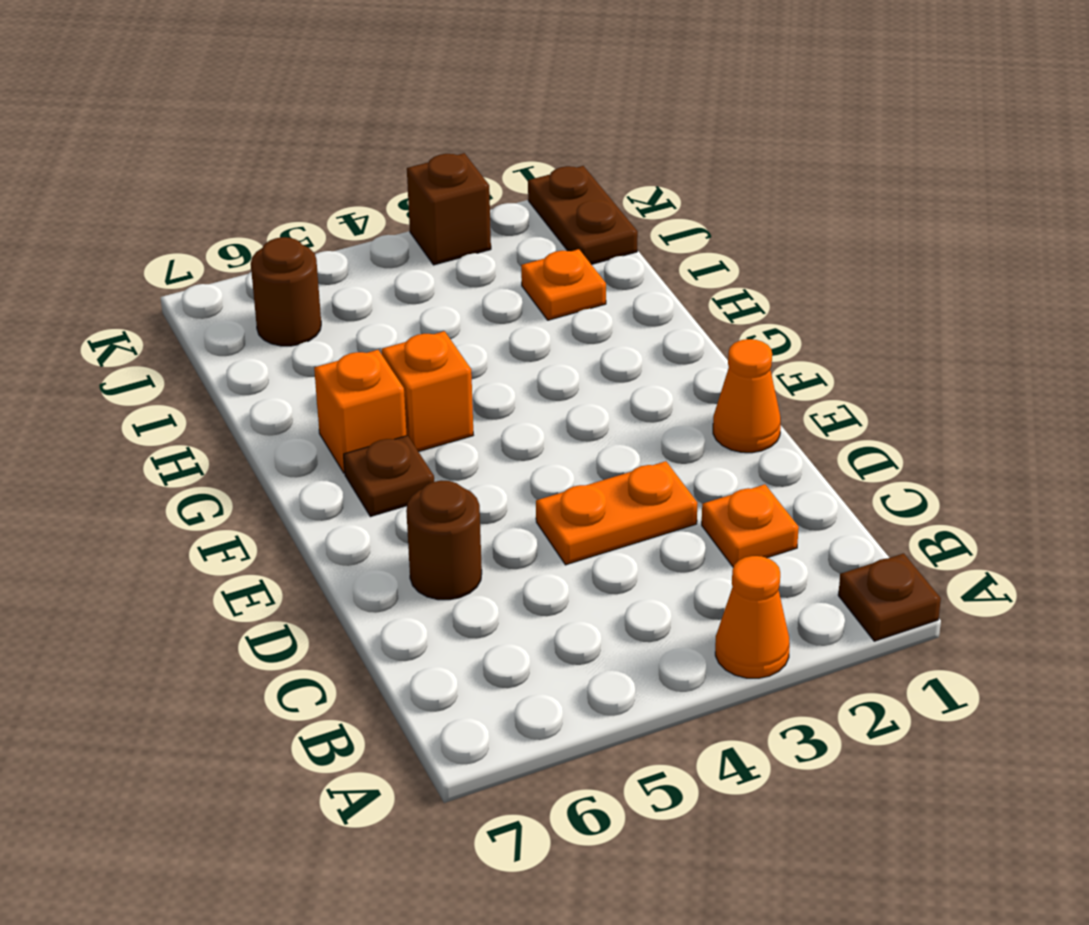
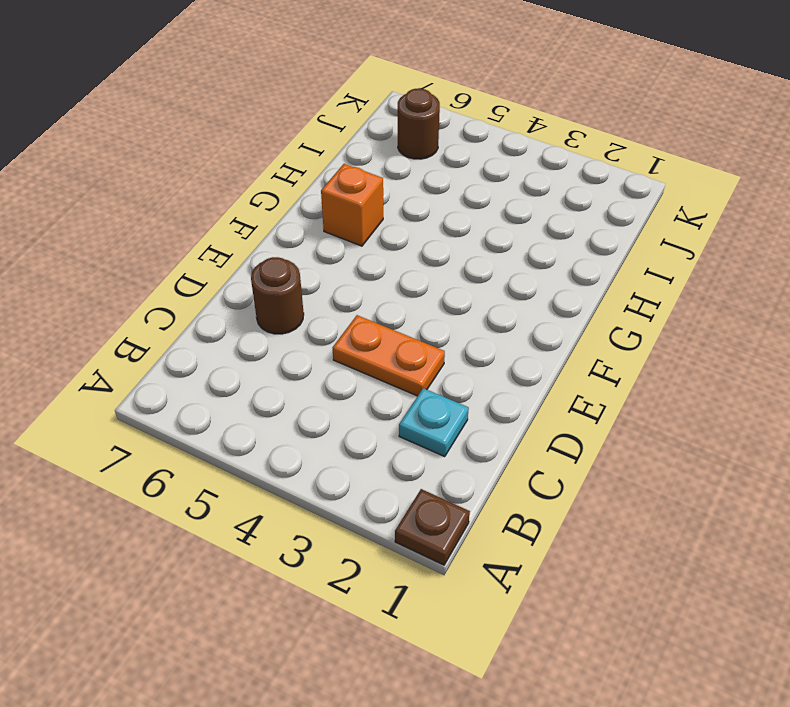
cyan plate C2 level 1 -> orange plate C2 level 1
none -> orange cone A3 level 1
none -> orange cone E1 level 1
none -> brown plate F6 level 1

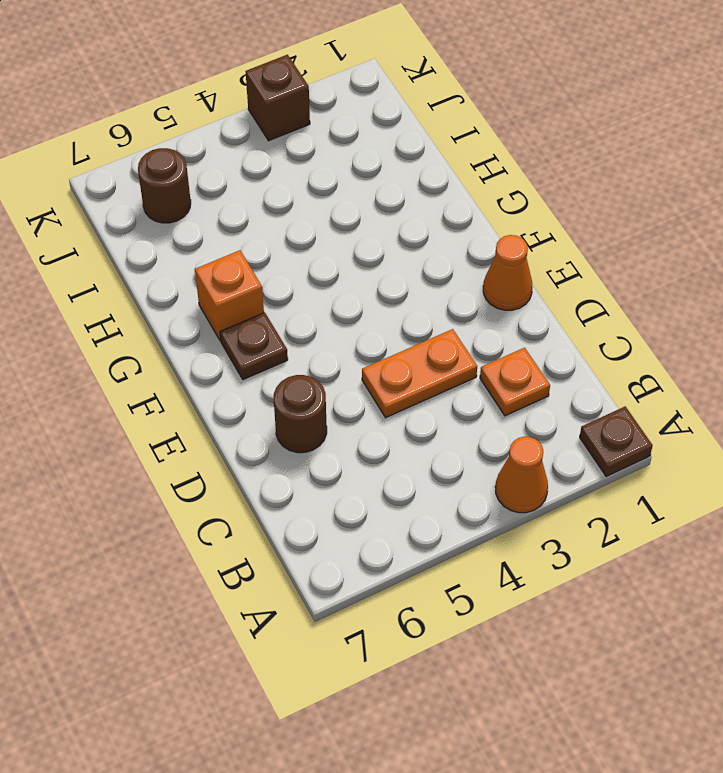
none -> orange brick G5 level 1
none -> orange plate I2 level 1
none -> brown plate J1:K1 level 1

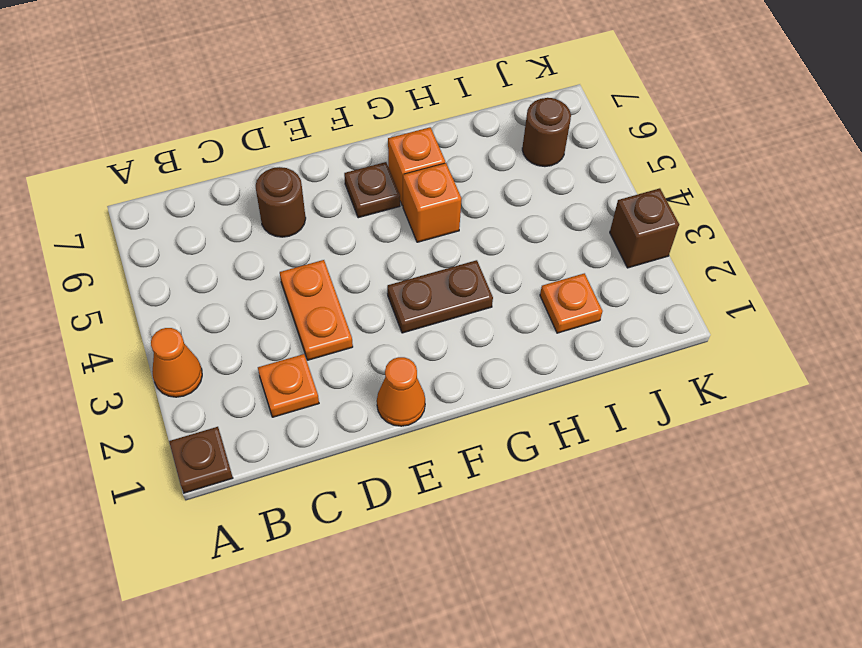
brown plate F3:G3 level 1 -> brown plate J1:K1 level 1

